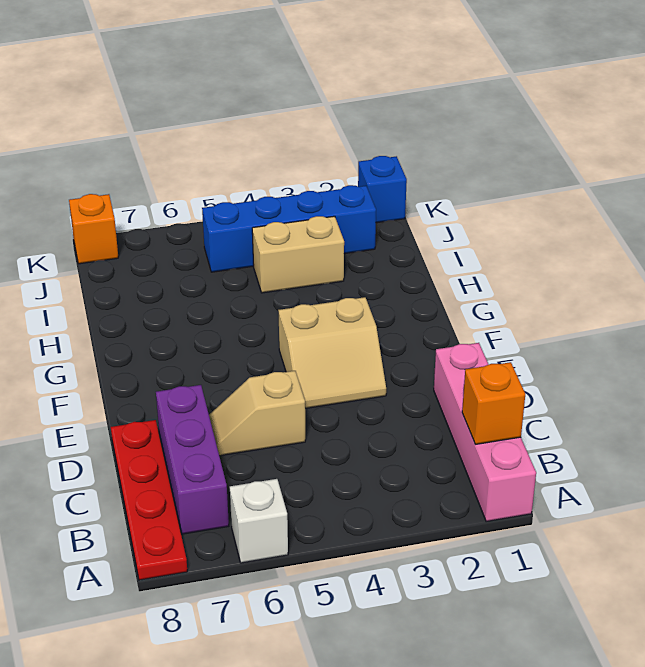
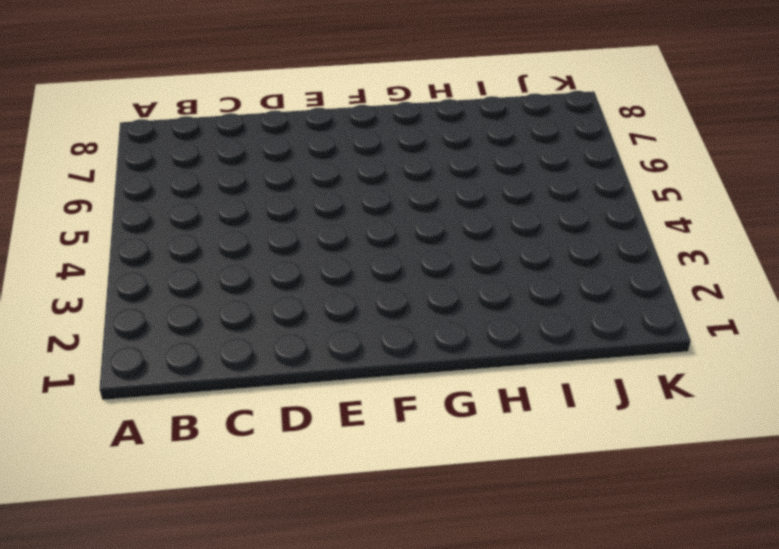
none -> pink brick A1:D1 level 1
none -> white brick A6 level 1

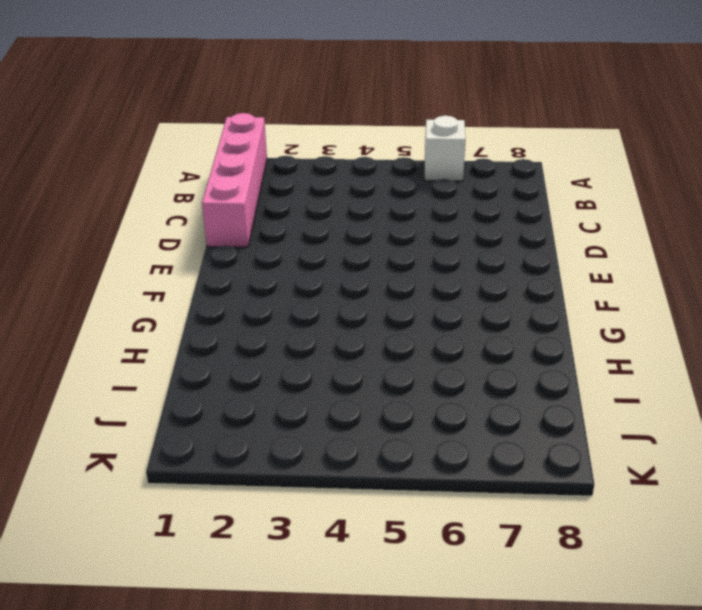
none -> red plate A8:D8 level 1
none -> purple brick B7:D7 level 1

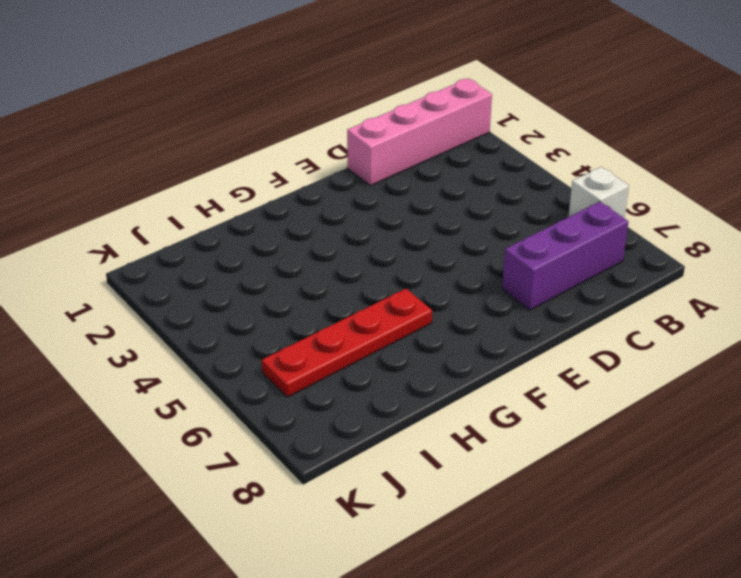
red plate G6:J6 level 1 -> red plate A8:D8 level 1
none -> tan slope D5:D6 level 1 top 5
none -> tan slope E3:F4 level 1 top F

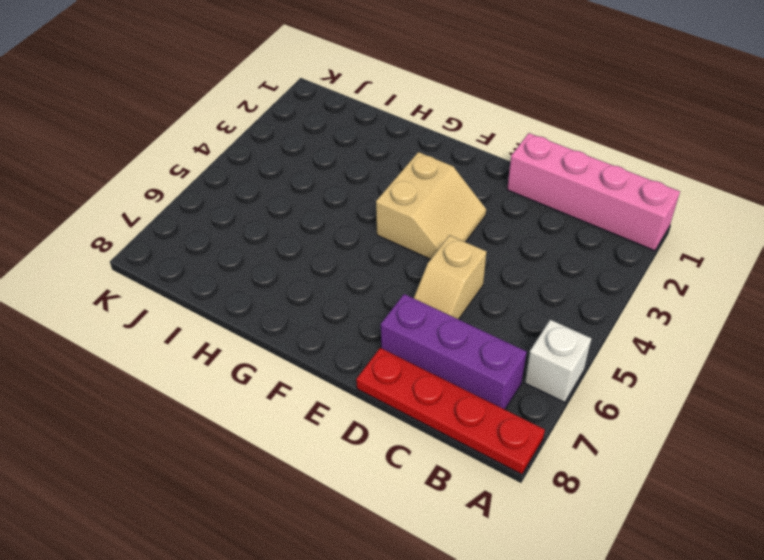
none -> tan brick I3:I4 level 1
none -> blue brick J2:J5 level 1

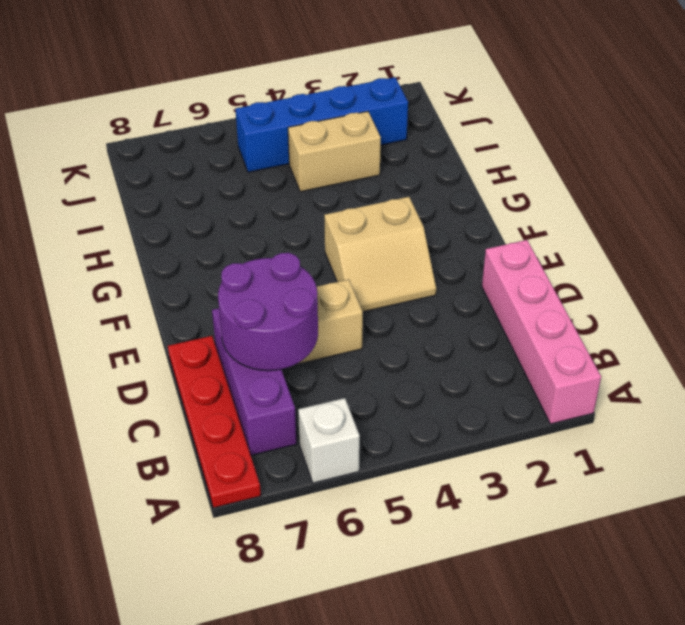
purple round brick C6:D7 level 2 -> none
none -> blue brick K1 level 1
none -> orange brick K8 level 1

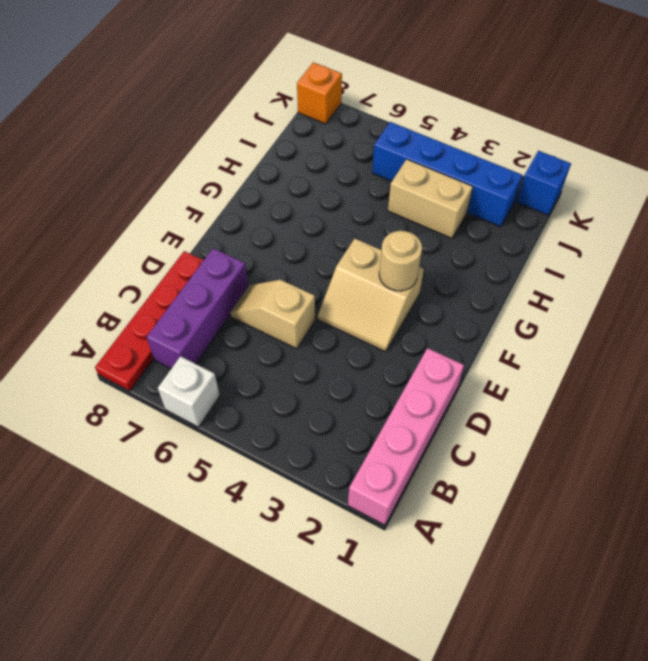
tan round brick F3 level 2 -> none
none -> orange brick B1 level 2

